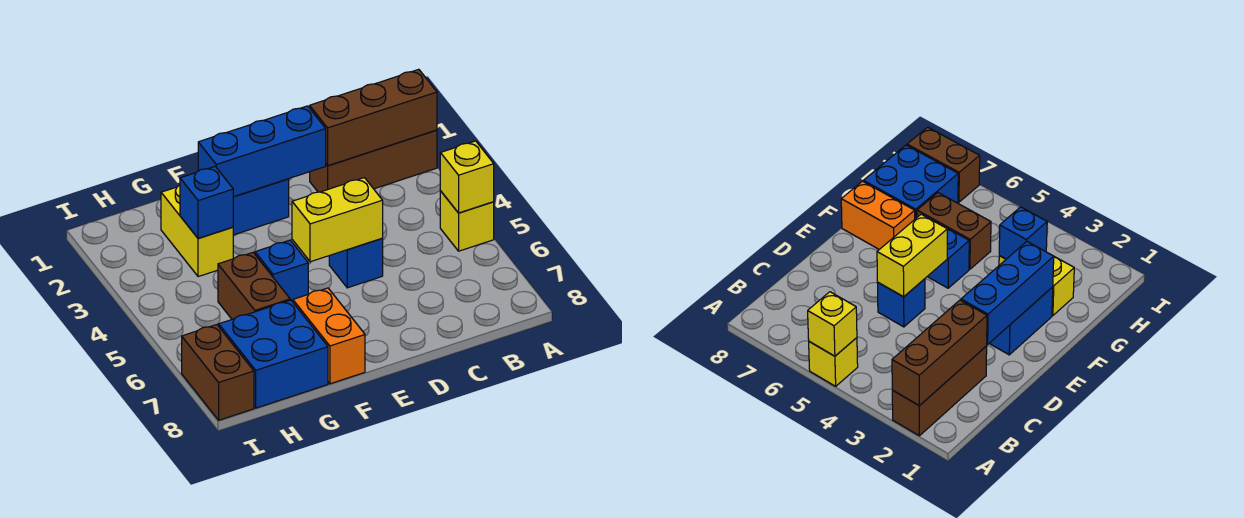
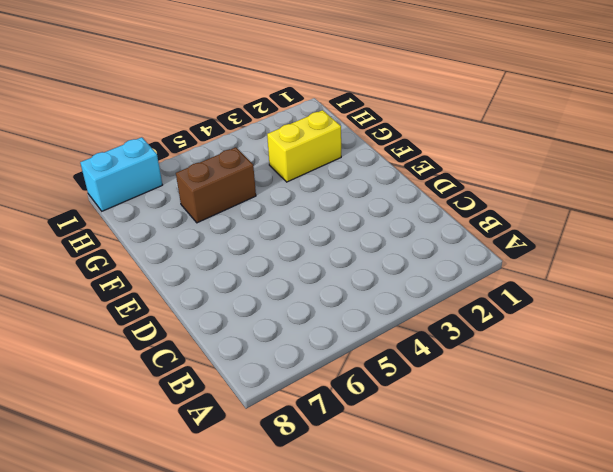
cyan brick I7:I8 level 1 -> brown brick I7:I8 level 1
none -> brown brick A2:C2 level 1
none -> yellow brick A5 level 1
none -> blue brick D5 level 1

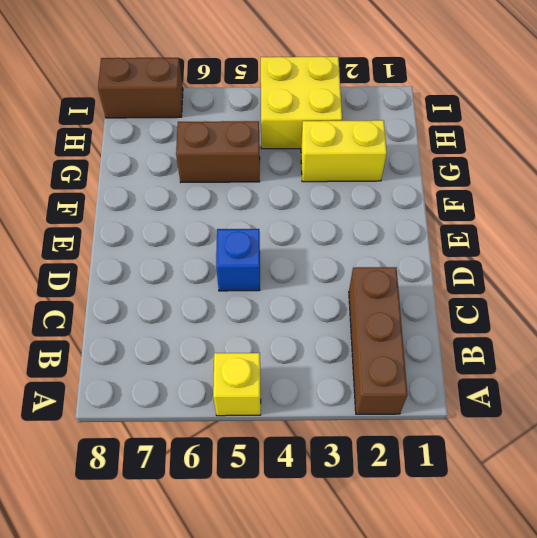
yellow brick H3:I4 level 1 -> none
none -> blue brick E2:F2 level 1
none -> blue brick F5 level 1
none -> orange brick F7:F8 level 1

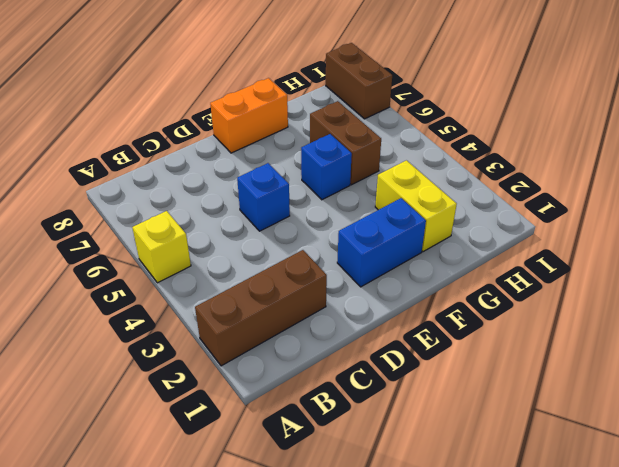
orange brick E8:F8 level 1 -> orange brick F7:F8 level 1
none -> blue brick G7:H8 level 1
none -> brown brick A2:C2 level 2
none -> yellow brick A5 level 2

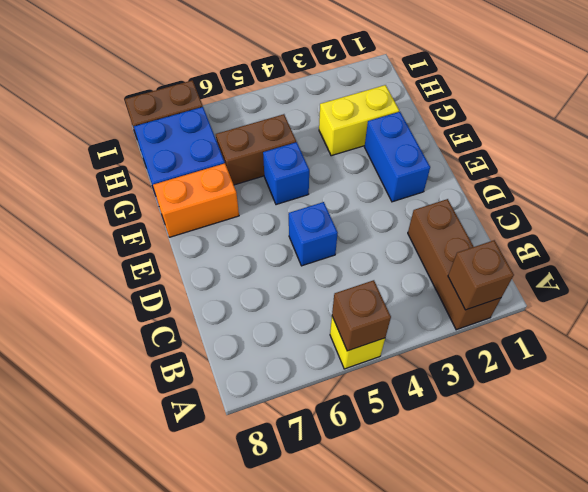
brown brick A2 level 2 -> brown brick A2:C2 level 2
brown brick A5 level 2 -> yellow brick A5 level 2
none -> blue brick D2:F2 level 2
none -> yellow brick D5:E5 level 2
none -> blue brick G3 level 2

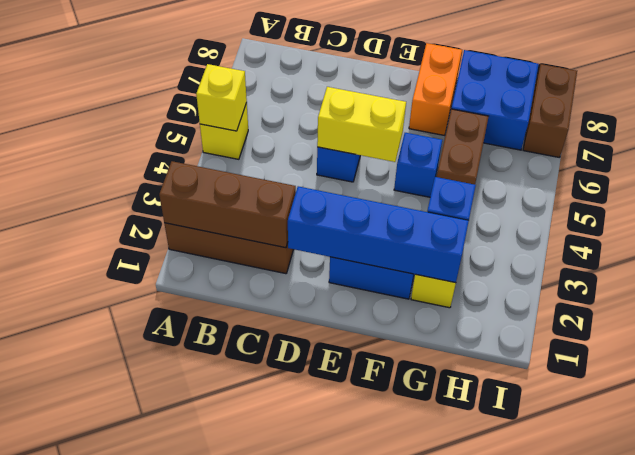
blue brick D2:G2 level 2 -> blue brick D2:F2 level 2

